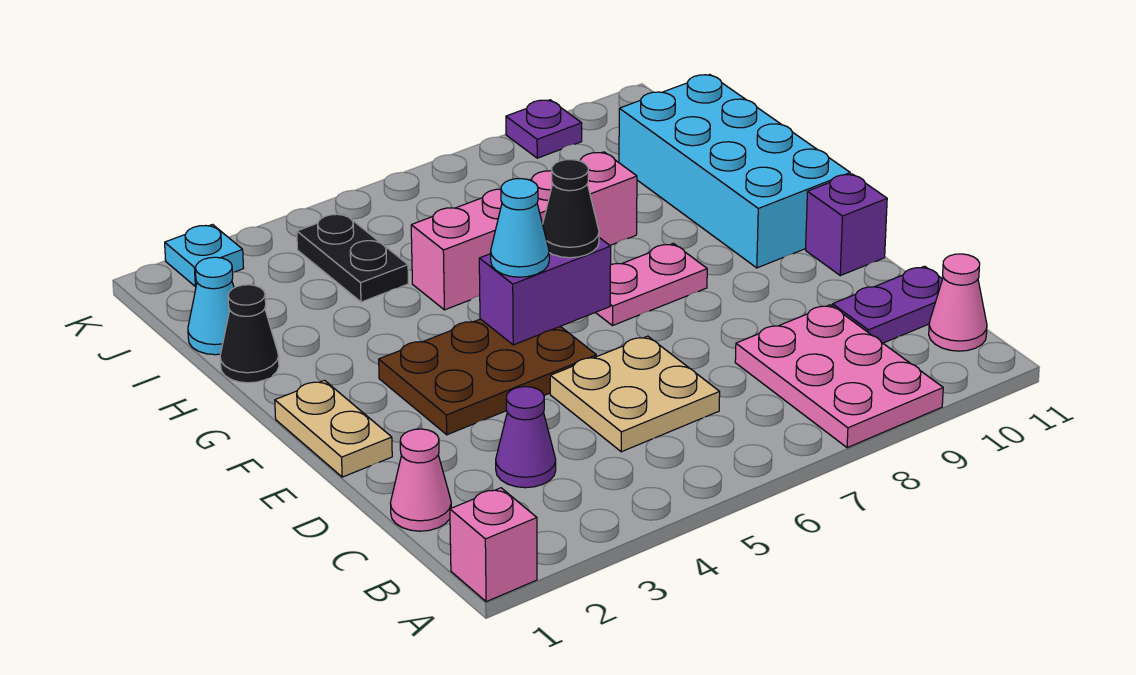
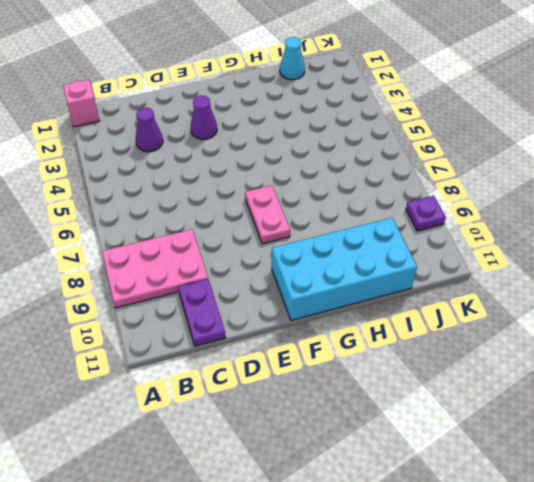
purple cone E3 level 1 -> brown plate E3:F5 level 1
none -> pink cone B11 level 1
none -> pink cone C1 level 1
none -> tan plate C5:D6 level 1

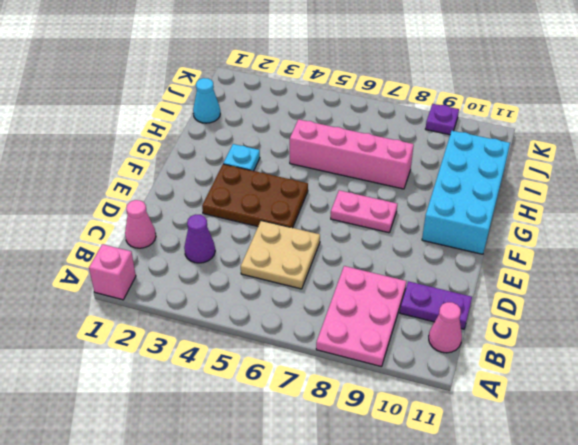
cyan plate G3 level 1 -> cyan plate K2 level 1
none -> tan plate E1:F1 level 1
none -> purple brick E11 level 1
none -> black cone H1 level 1

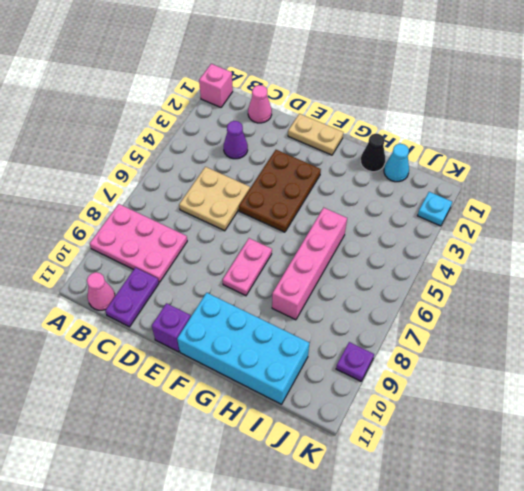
none -> black plate I4:J4 level 1
none -> purple brick F5:F6 level 2
none -> cyan cone F5 level 3

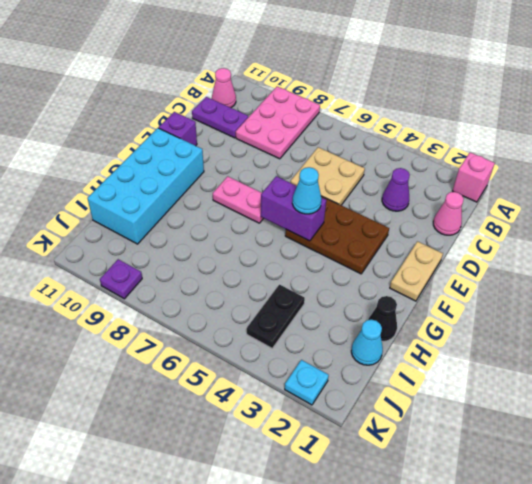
none -> pink brick H5:H8 level 1
none -> black cone F6 level 3

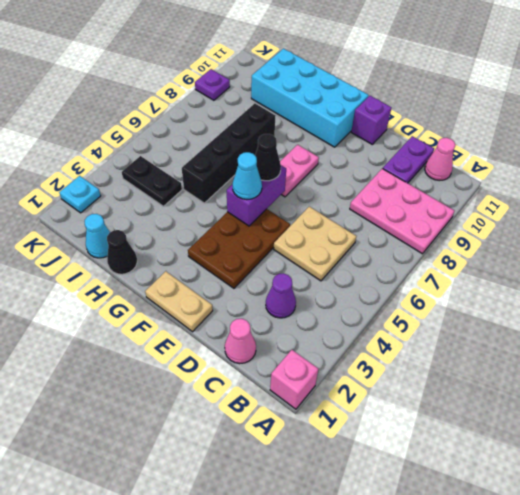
black brick H5:H8 level 1 -> pink brick H5:H8 level 1

